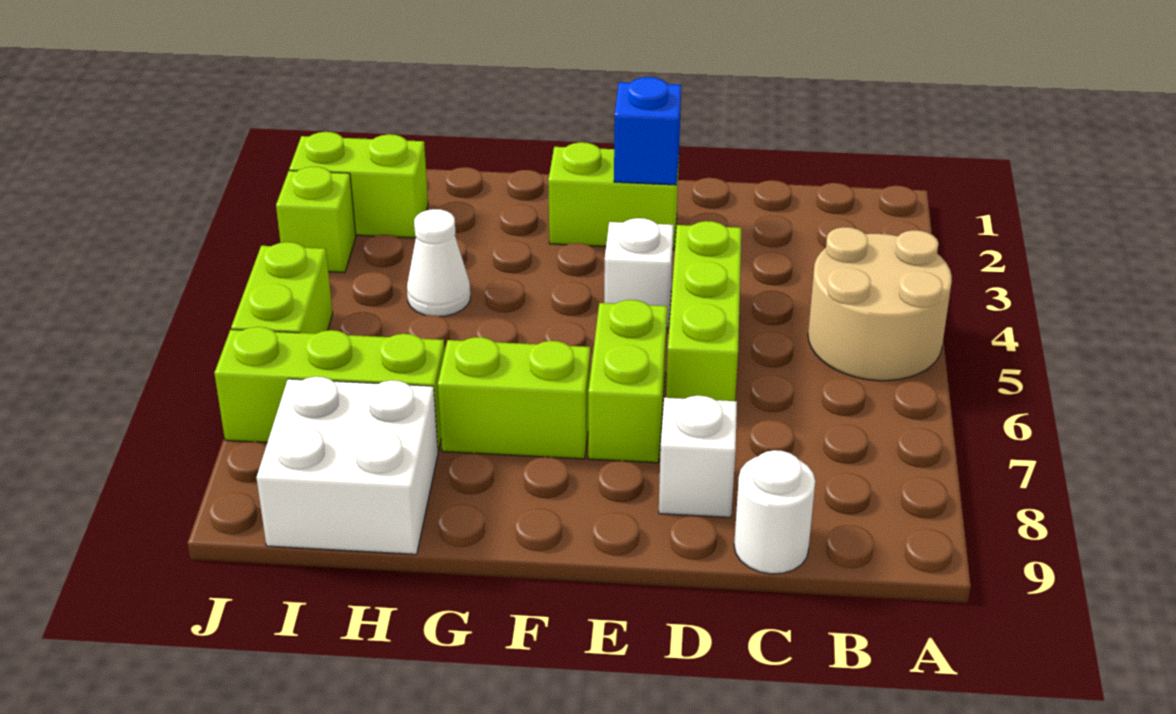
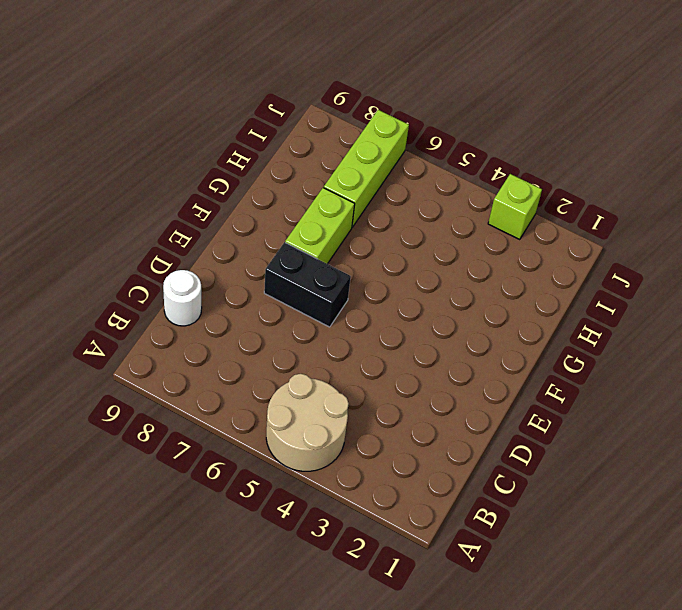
black brick E6:E7 level 1 -> lime brick E6:E7 level 1
none -> lime brick D4:D6 level 1
none -> white brick D8 level 1
none -> lime brick E2:F2 level 1

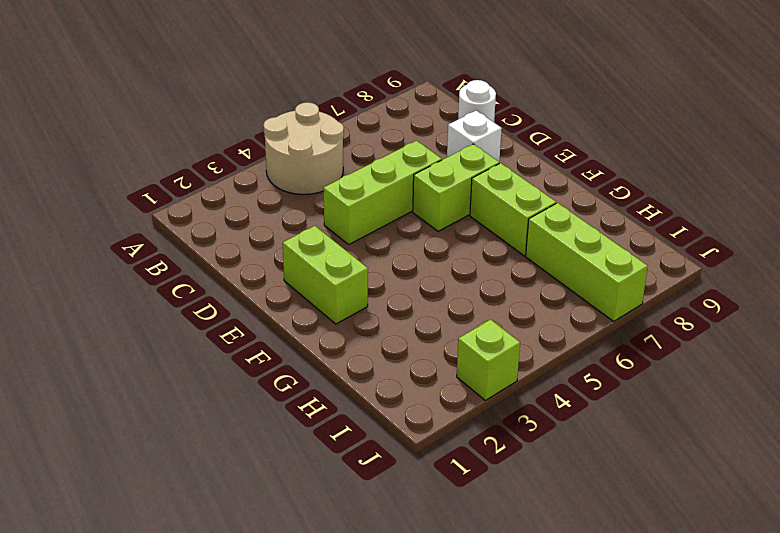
none -> white brick E4 level 1
none -> white cone H4 level 1
none -> white brick H8:I9 level 1

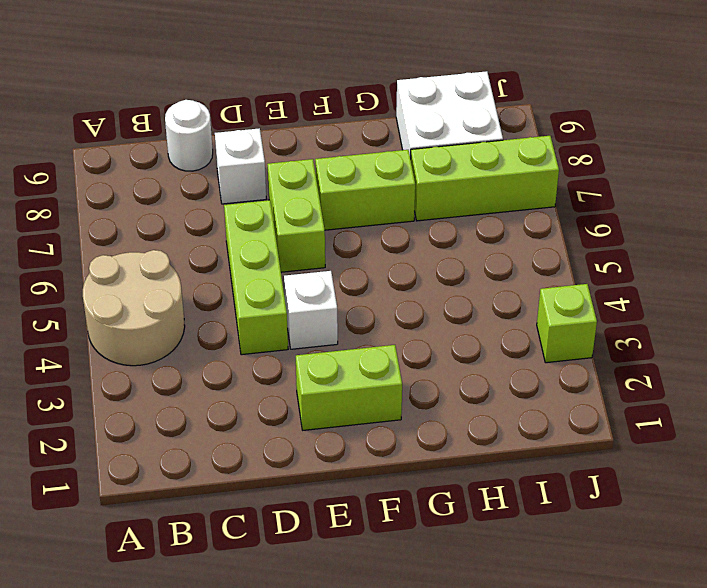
none -> white cone H4 level 1
none -> lime brick I2:J2 level 1
none -> lime brick J5:J6 level 1

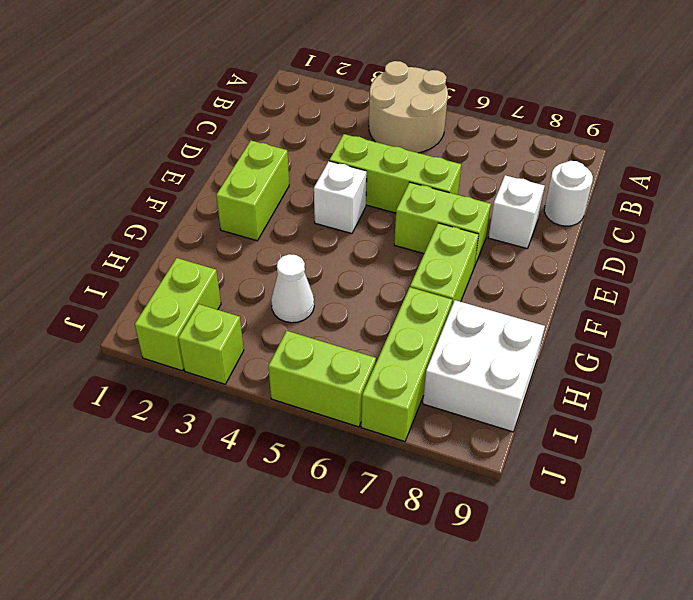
none -> blue brick E2 level 2

